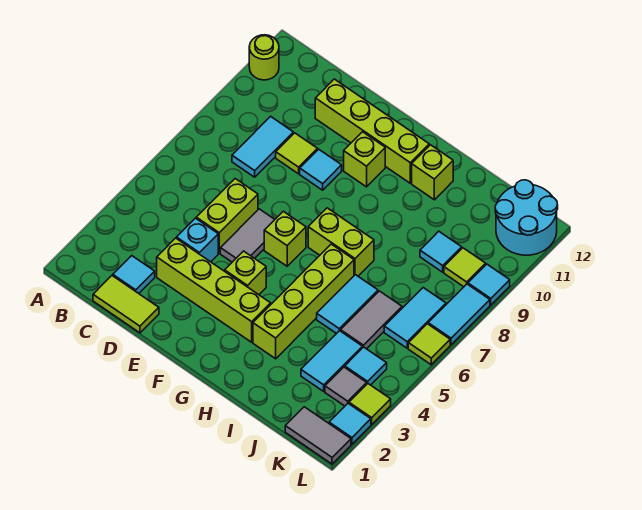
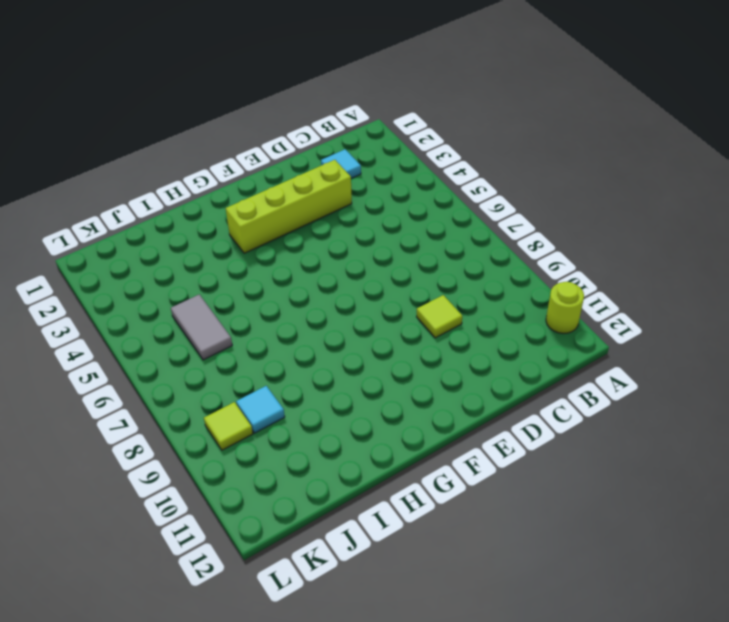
none -> lime tile C1:D1 level 1
none -> cyan tile C8:C9 level 1
none -> cyan brick D4 level 1
none -> lime brick D5:D6 level 1

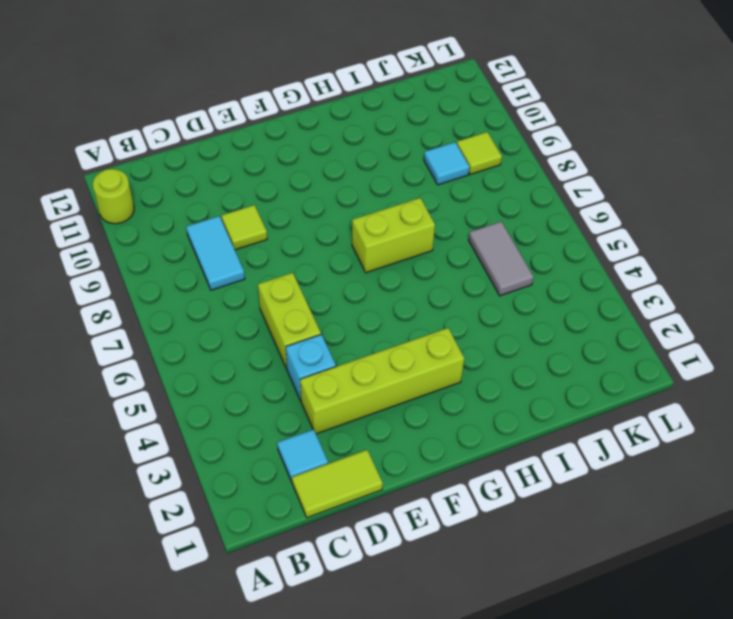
none -> lime brick D11:G11 level 1
none -> grey tile E5:E6 level 1
none -> cyan tile E9 level 1
none -> lime brick F4 level 1

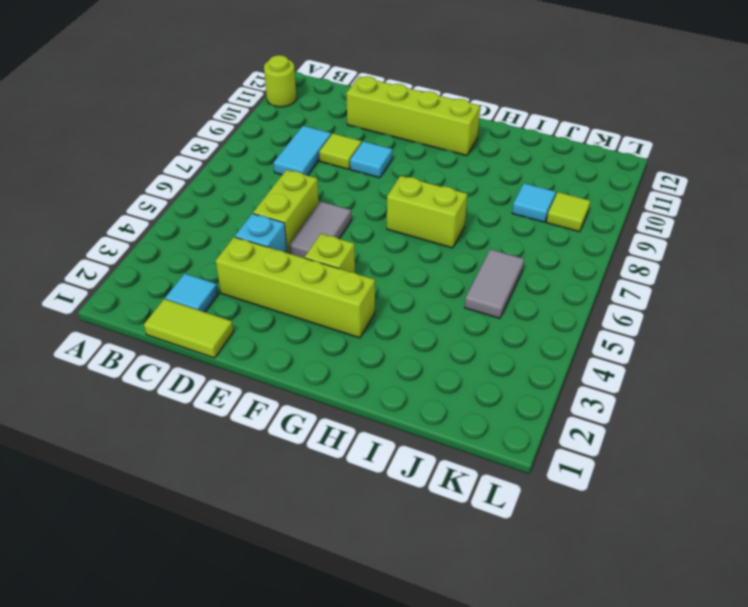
none -> lime brick F6 level 1
none -> lime brick F10 level 1
none -> lime brick H3:H6 level 1
none -> lime brick H11 level 1

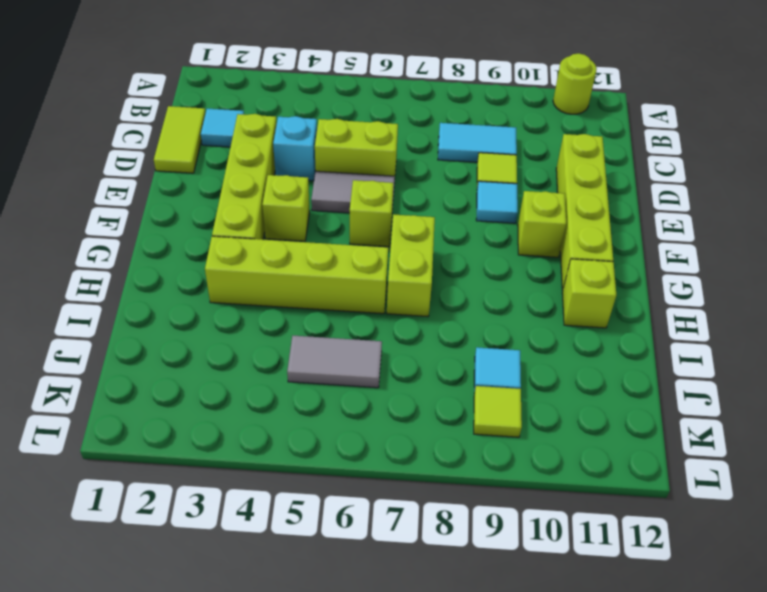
none -> cyan tile I5:I6 level 1
none -> cyan tile J3:J4 level 1
none -> grey tile K1:L1 level 1
none -> grey tile K3 level 1

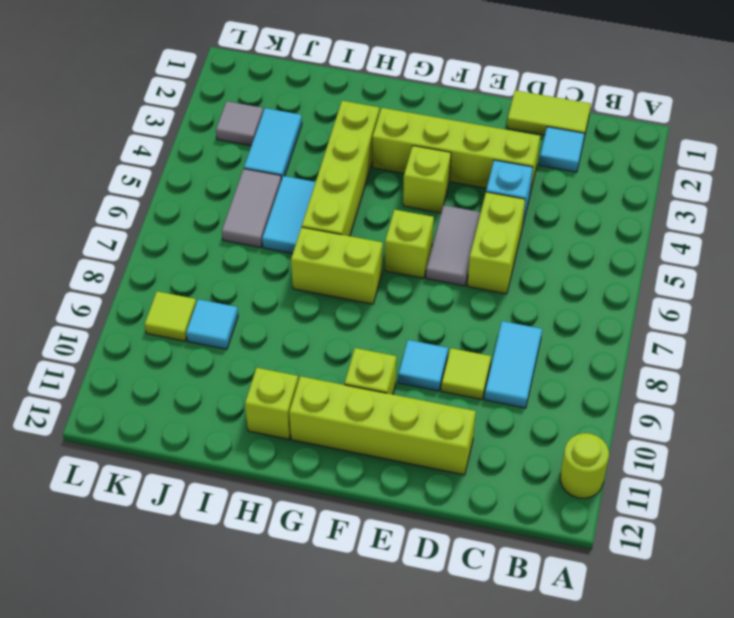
none -> grey tile K1:L1 level 1
none -> cyan tile K4 level 1
none -> cyan tile K6:K7 level 1
none -> cyan round brick K11:L12 level 1

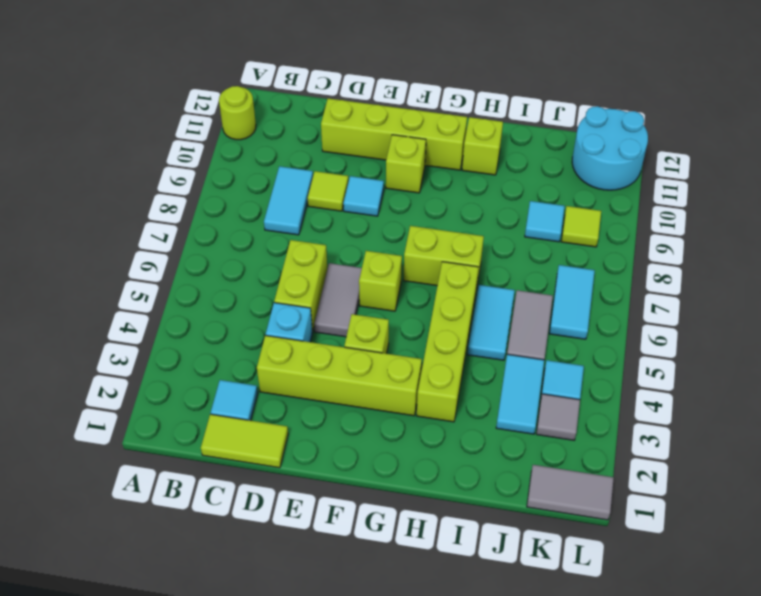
none -> cyan tile L2 level 1
none -> lime tile L3 level 1
none -> lime tile L6 level 1
none -> cyan tile L7:L8 level 1

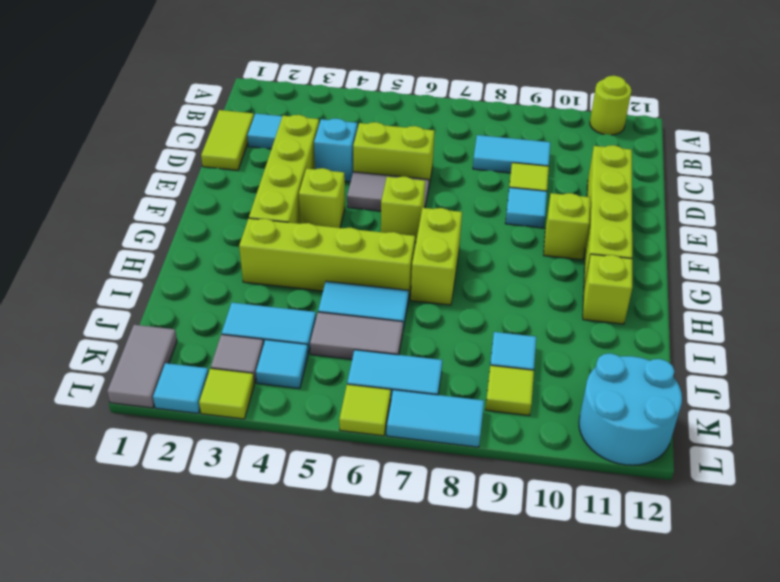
none -> cyan tile L9 level 1

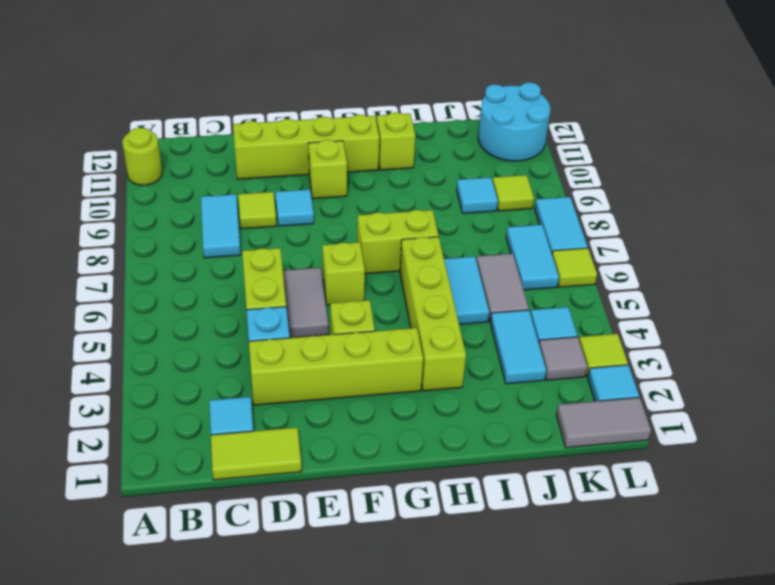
none -> cyan tile L9 level 1

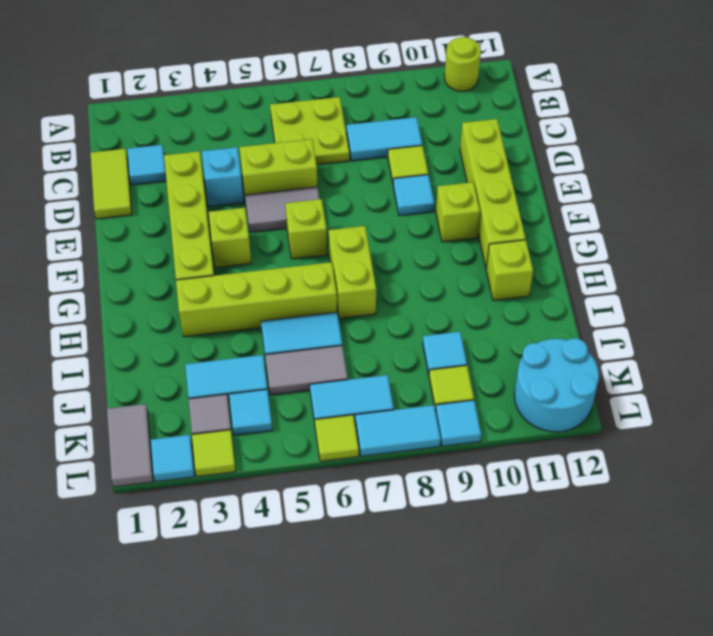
lime plate B6:C7 level 1 -> none

